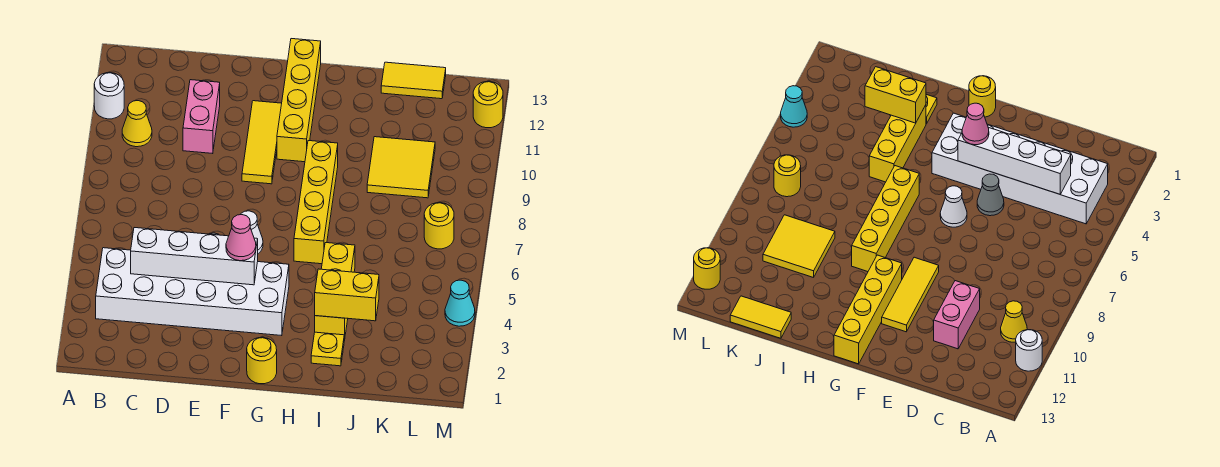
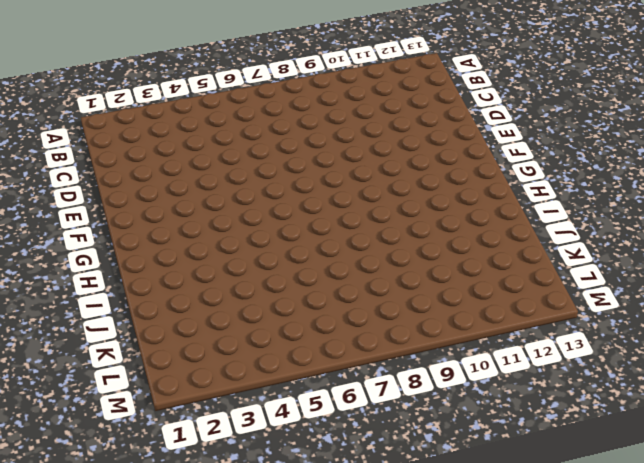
none -> white round brick A11 level 1
none -> white brick B3:G4 level 1
none -> yellow cone B10 level 1

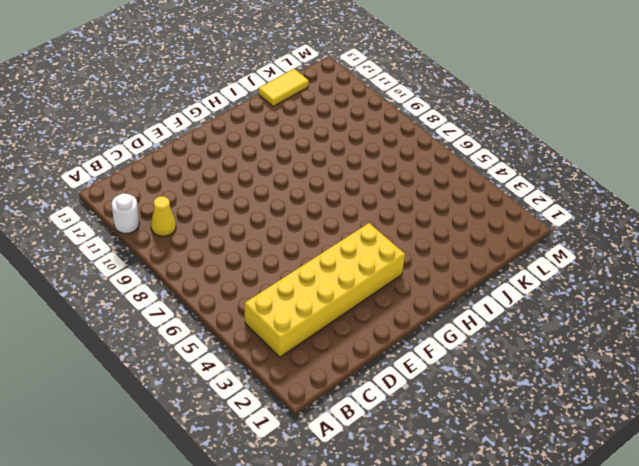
yellow brick B3:G4 level 1 -> white brick B3:G4 level 1
none -> pink brick D10:D11 level 1
none -> grey cone E5 level 1
none -> white cone F6 level 1

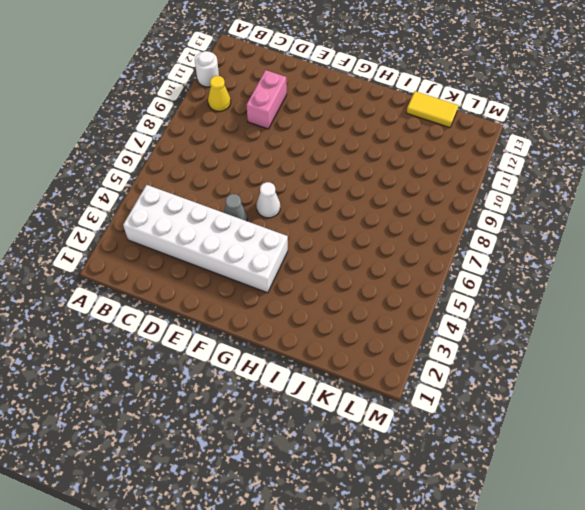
none -> yellow tile F9:F11 level 1
none -> yellow round brick G1 level 1
none -> yellow brick G10:G13 level 1

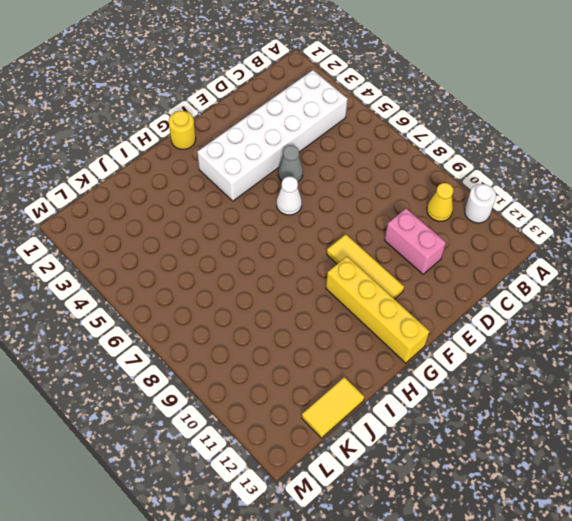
none -> yellow brick H6:H9 level 1
none -> yellow plate I2 level 1
none -> yellow brick I3:I5 level 1

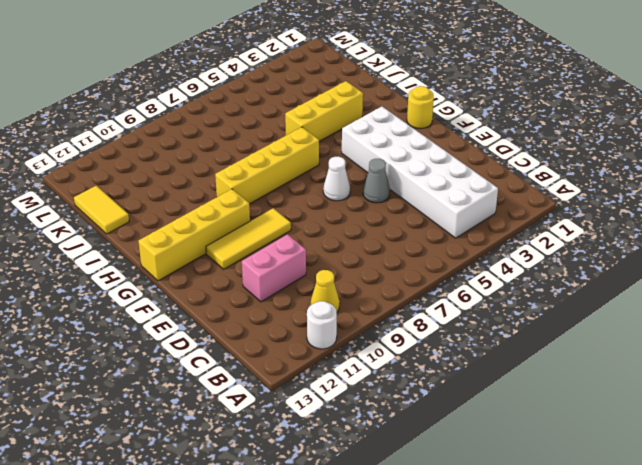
none -> yellow plate I2 level 1
none -> yellow tile J9:K10 level 1
none -> yellow round brick L7 level 1

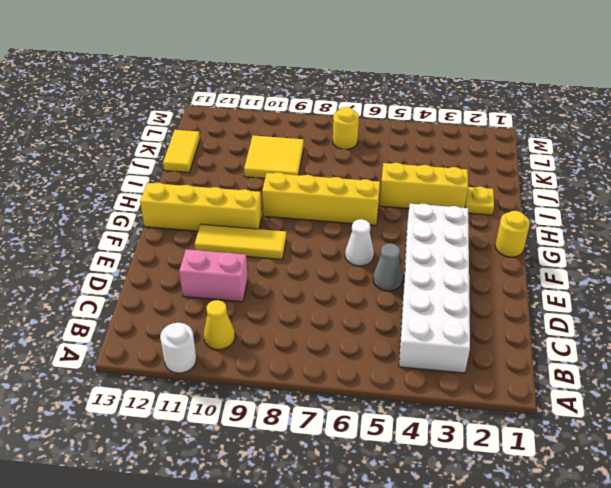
none -> cyan cone M4 level 1
none -> yellow round brick M12 level 1
none -> white brick C4:F4 level 2

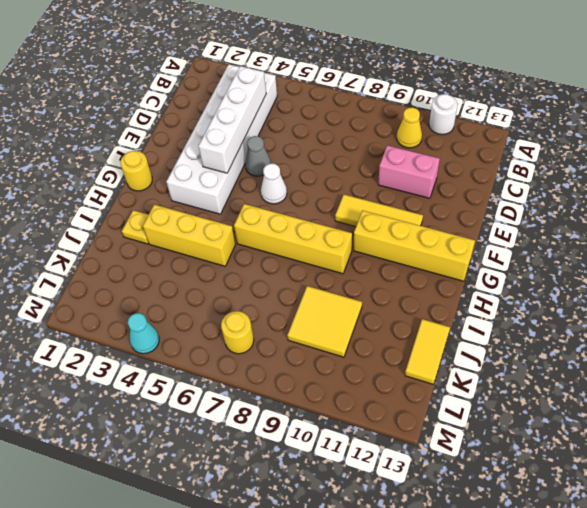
none -> yellow round brick M12 level 1
none -> yellow brick I3:J3 level 2
none -> pink cone F4 level 3

